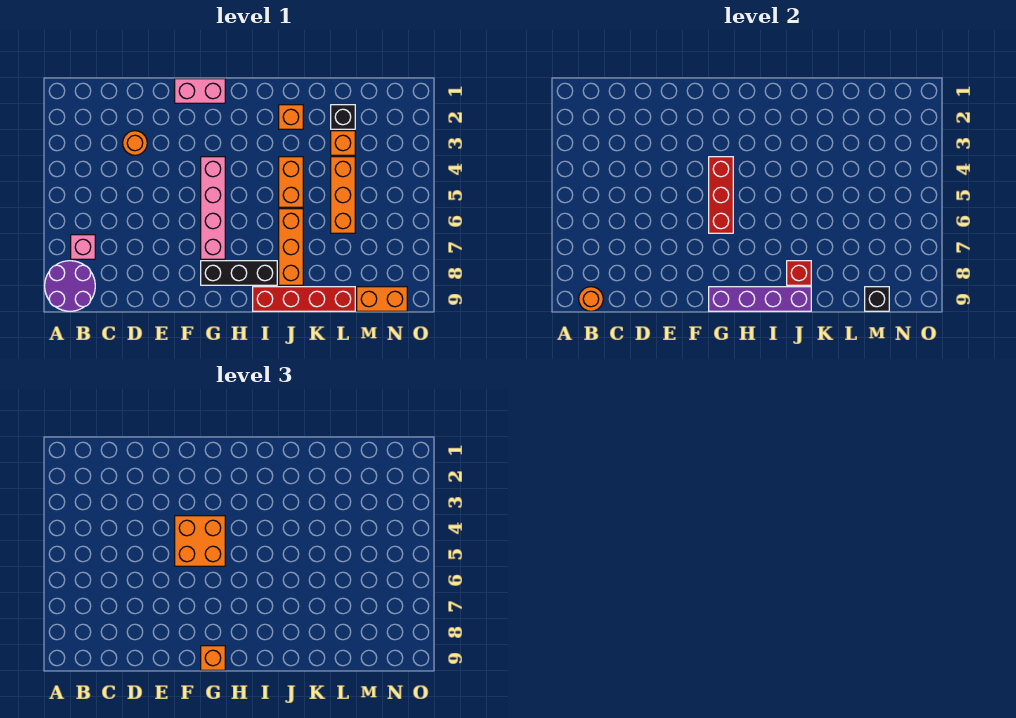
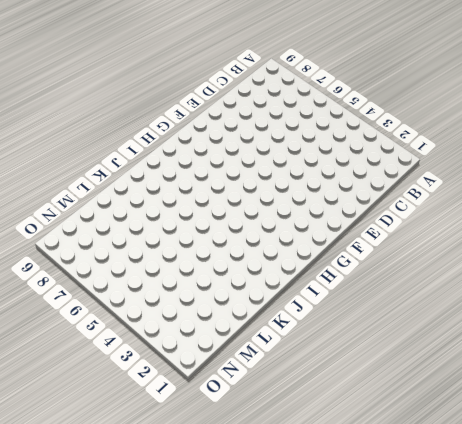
none -> purple round brick A8:B9 level 1
none -> pink brick B7 level 1
none -> orange round brick D3 level 1

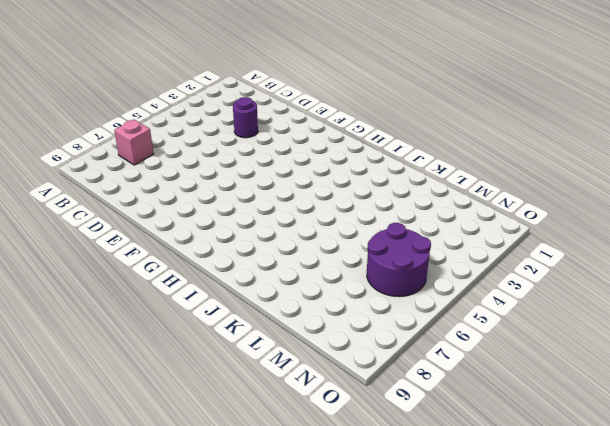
purple round brick D3 level 1 -> orange round brick D3 level 1
purple round brick M5:N6 level 1 -> purple round brick A8:B9 level 1
none -> pink brick F1:G1 level 1
none -> pink brick G4:G7 level 1
none -> black brick G8:I8 level 1

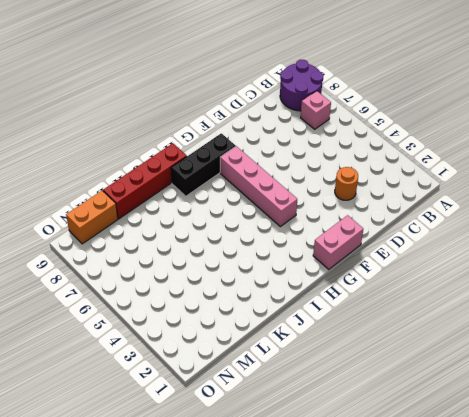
none -> orange brick J2 level 1
none -> orange brick J4:J5 level 1
none -> orange brick J6:J8 level 1

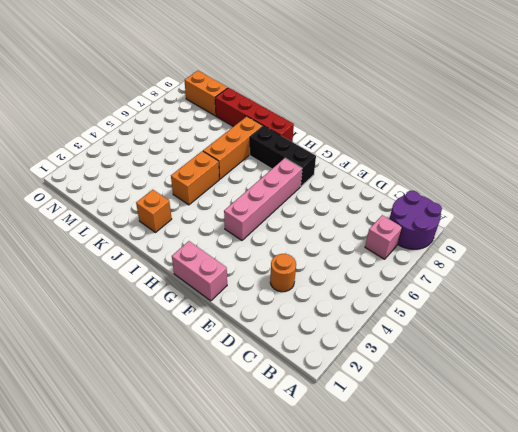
none -> black brick L2 level 1
none -> orange brick L3 level 1
none -> orange brick L4:L6 level 1

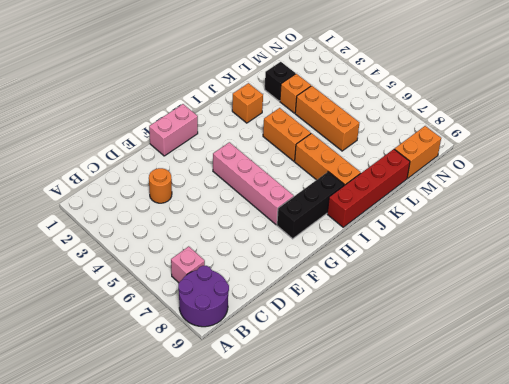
none -> orange round brick B9 level 2
none -> red brick G4:G6 level 2
none -> purple brick G9:J9 level 2

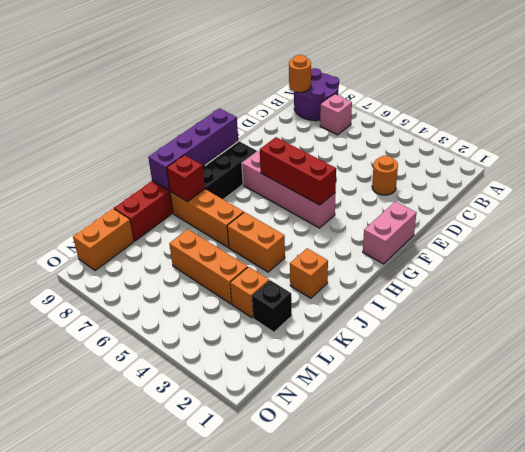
none -> black brick M9 level 2
none -> orange brick F4:G5 level 3
none -> orange brick G9 level 3

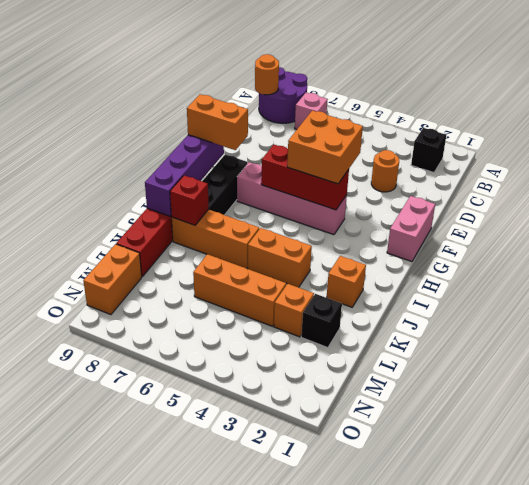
black brick B2 level 1 -> black brick M9 level 2
orange brick G8:G9 level 3 -> orange brick G9 level 3

